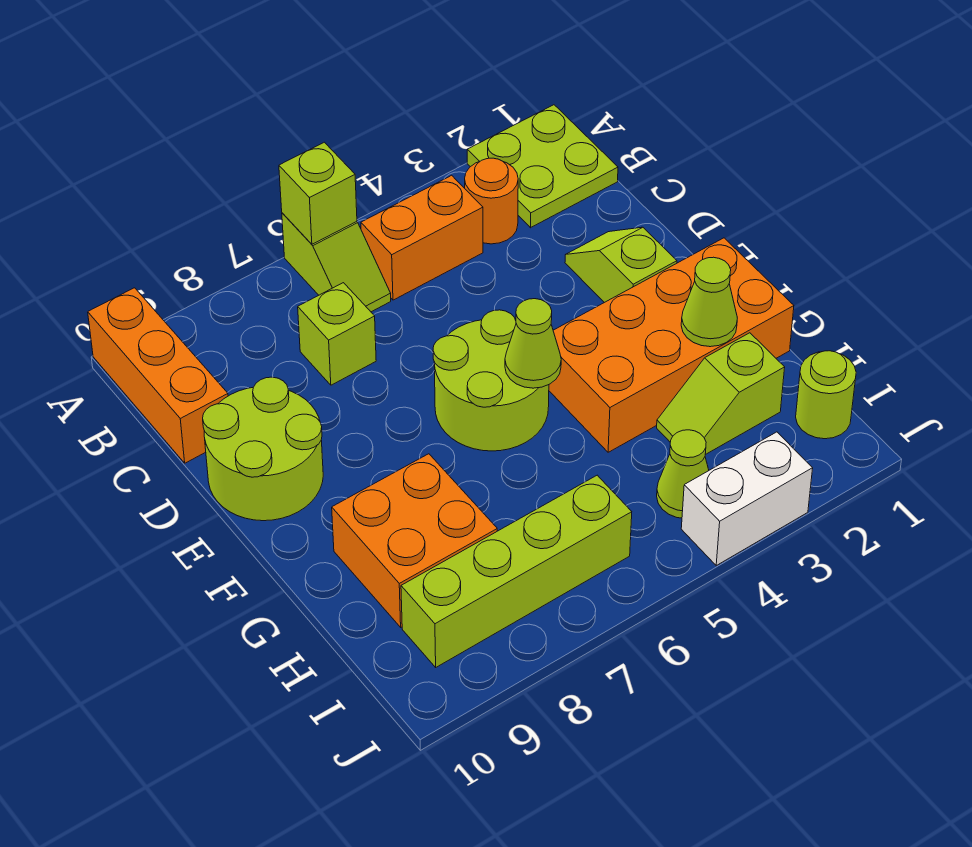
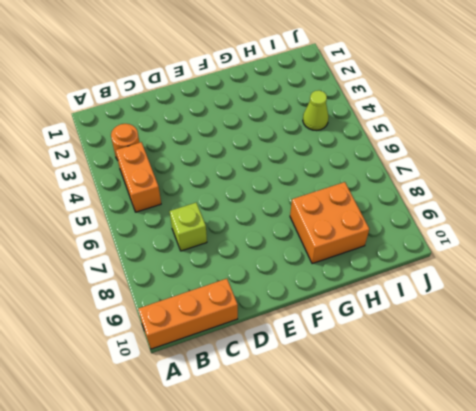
none -> lime plate A1:B2 level 1
none -> lime slope A6:B6 level 1 top A
none -> lime slope D2:E2 level 1 top E

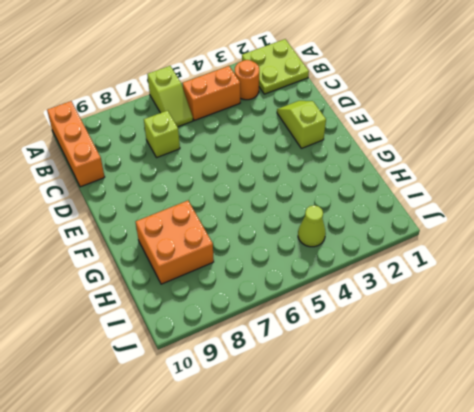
none -> lime round brick D9:E10 level 1
none -> lime round brick E5:F6 level 1
none -> orange brick F1:G4 level 1

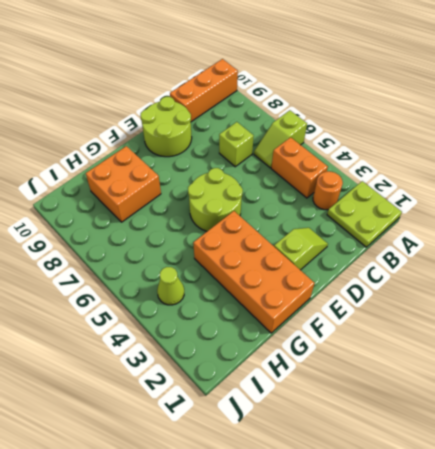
none -> lime slope H2:H3 level 1 top 2
none -> lime round brick I1 level 1
none -> lime brick I6:I9 level 1

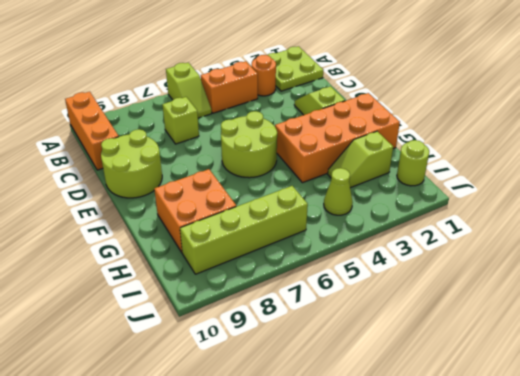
none -> white brick J3:J4 level 1
none -> lime brick A6 level 2
none -> lime cone F5 level 2

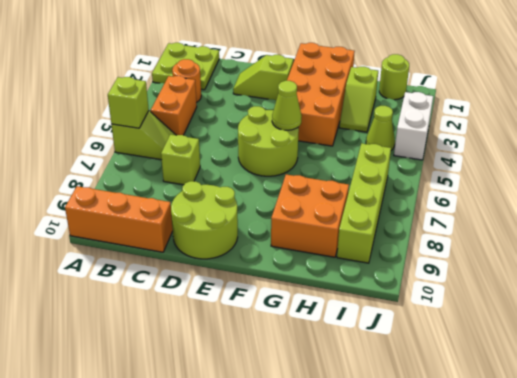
none -> lime cone G2 level 2

